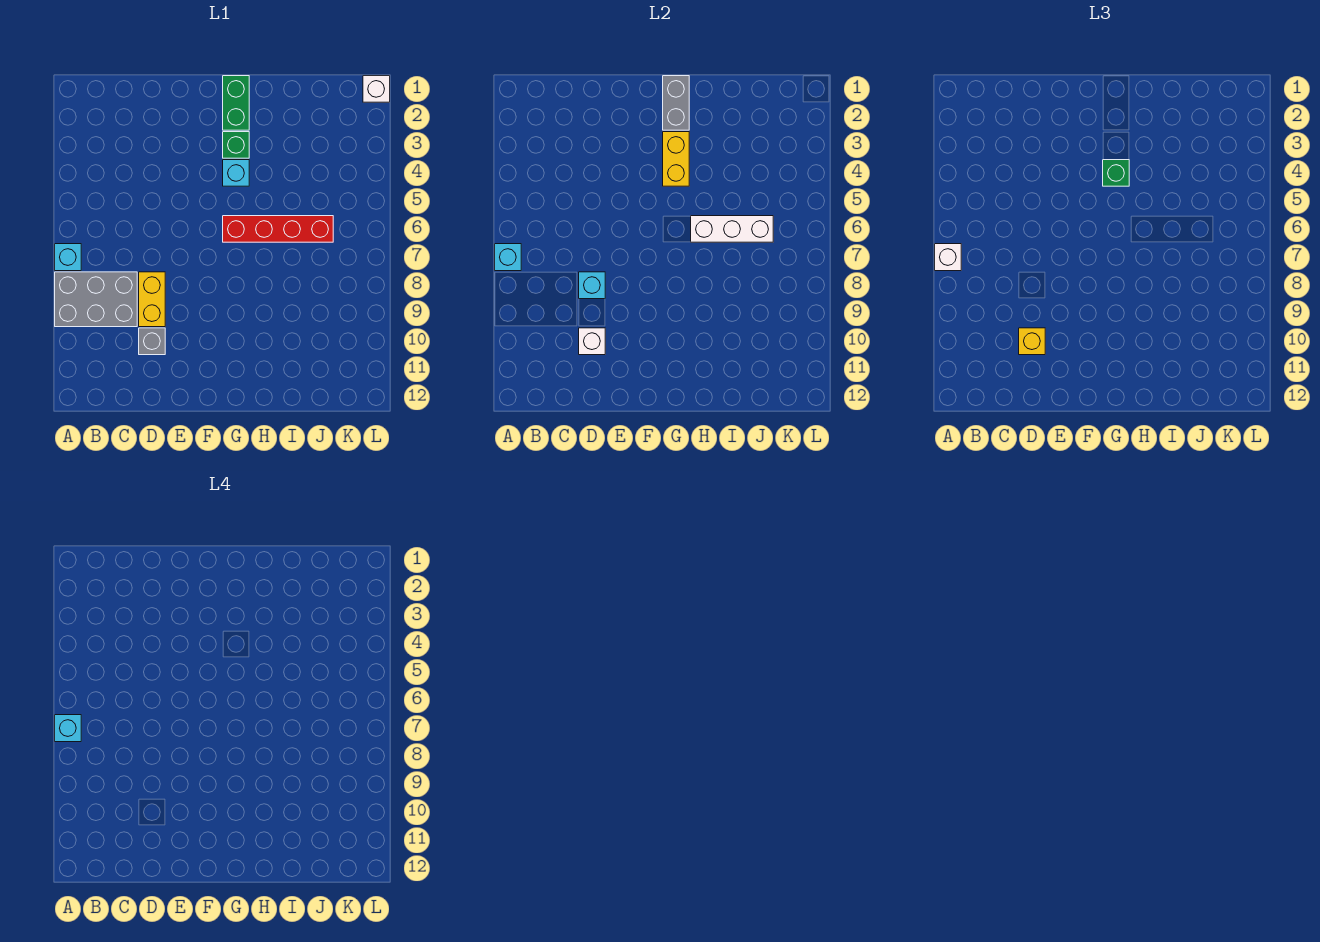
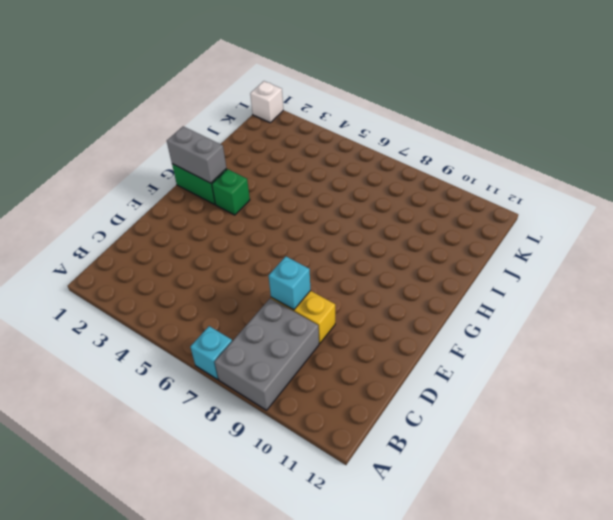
none -> grey brick D10 level 1
none -> cyan brick G4 level 1
none -> red brick G6:J6 level 1

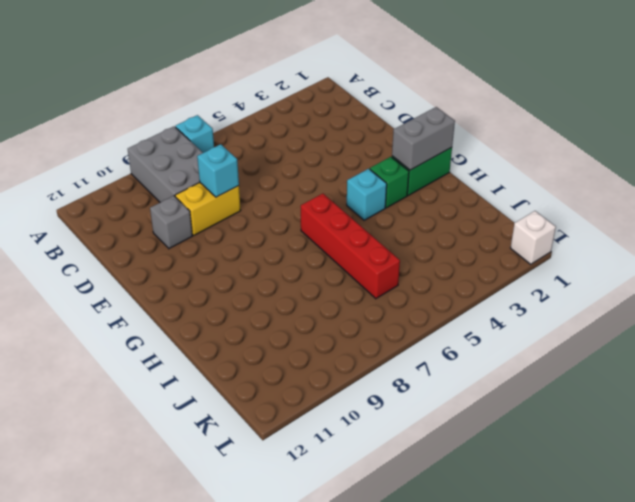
none -> cyan brick A7 level 2
none -> white brick D10 level 2
none -> yellow brick G3:G4 level 2

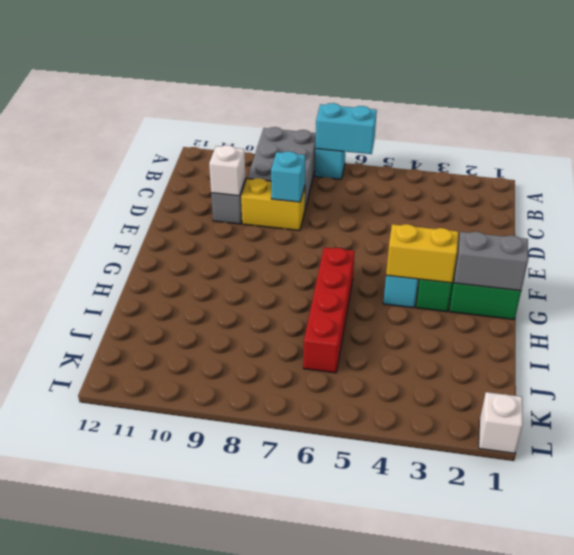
cyan brick A6:A7 level 2 -> cyan brick A7 level 2
none -> white brick H6:J6 level 2
none -> white brick A7 level 3
none -> yellow brick D10 level 3

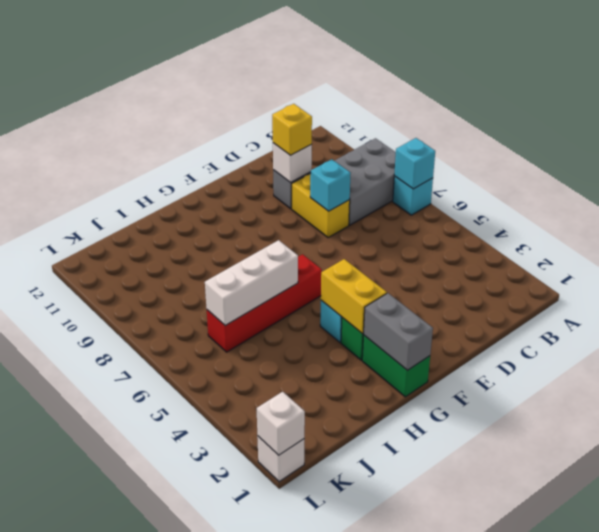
white brick L1 level 2 -> white brick A7 level 3
none -> green brick G4 level 3
none -> cyan brick A7 level 4

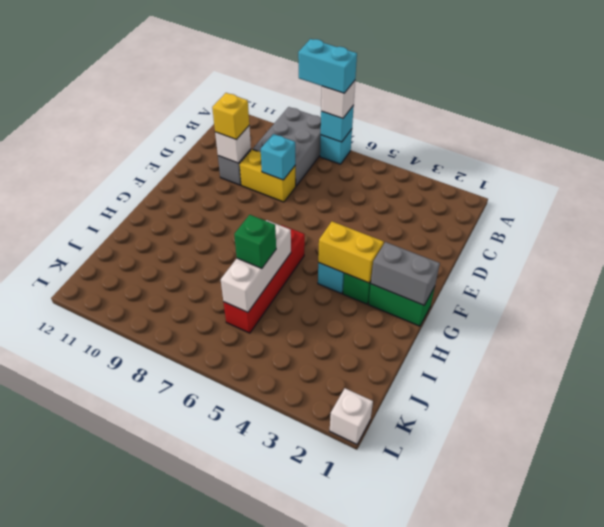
cyan brick A7:A8 level 4 -> cyan brick A7 level 4
green brick I6 level 3 -> green brick G4 level 3

